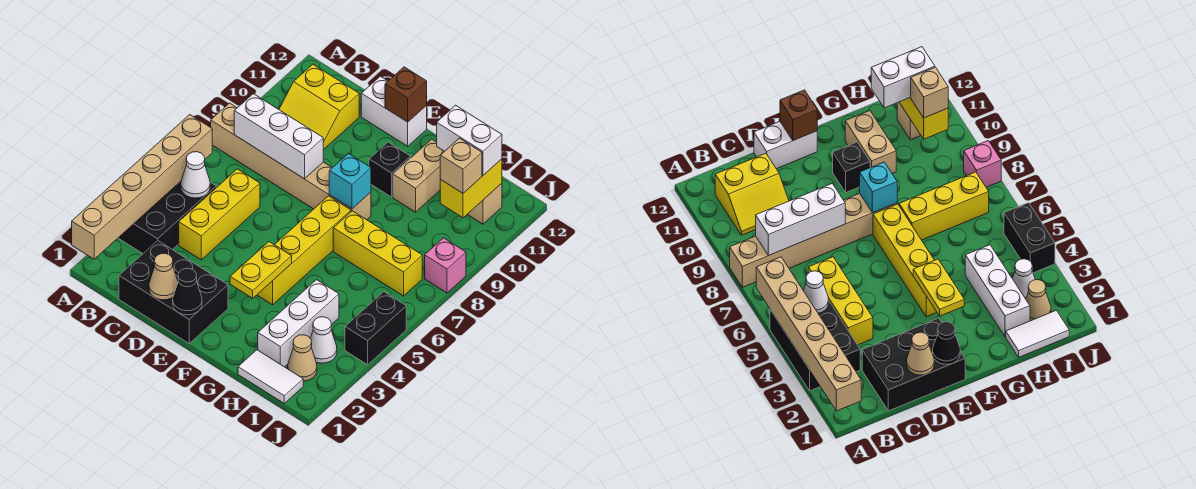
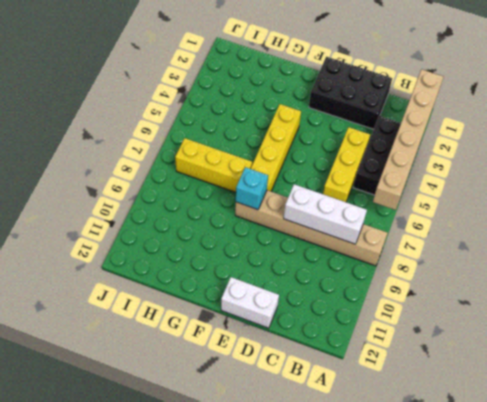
none -> yellow slope B10:C11 level 1 top 11
none -> black brick F10 level 1
none -> tan brick G10:G11 level 1

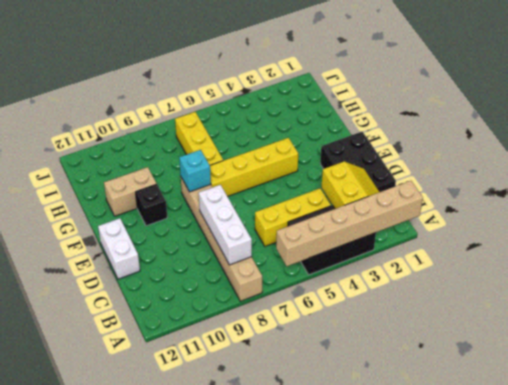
yellow slope B2:C3 level 2 top 3 -> yellow slope B10:C11 level 1 top 11
none -> white tile H1:I1 level 1
none -> white brick H2:H4 level 1
none -> tan cone I2 level 1

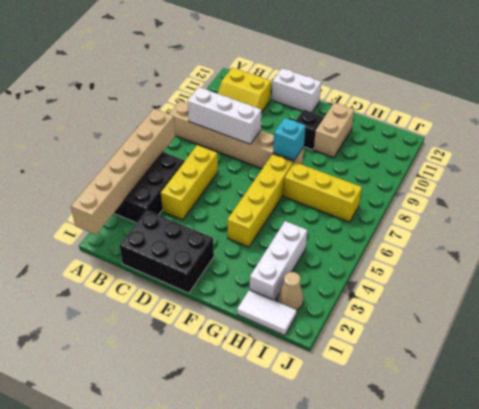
none -> white cone I3 level 1
none -> tan brick I11 level 1
none -> black brick J4:J5 level 1

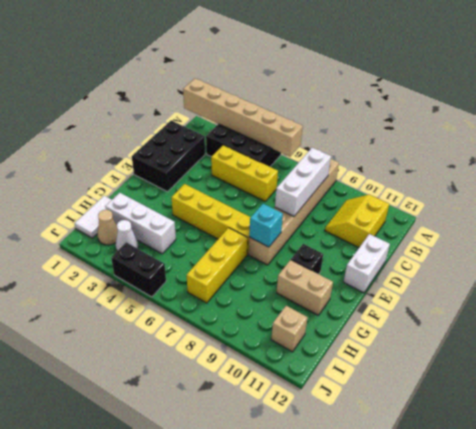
none -> pink brick J8 level 1
none -> white cone B5 level 2
none -> tan cone D1 level 2

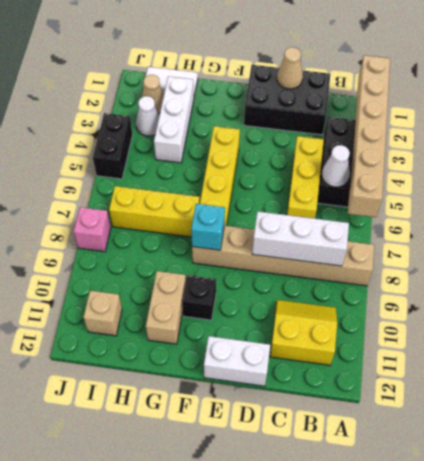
none -> black cone E1 level 2
none -> brown brick E12 level 2
none -> yellow plate F3:F4 level 2

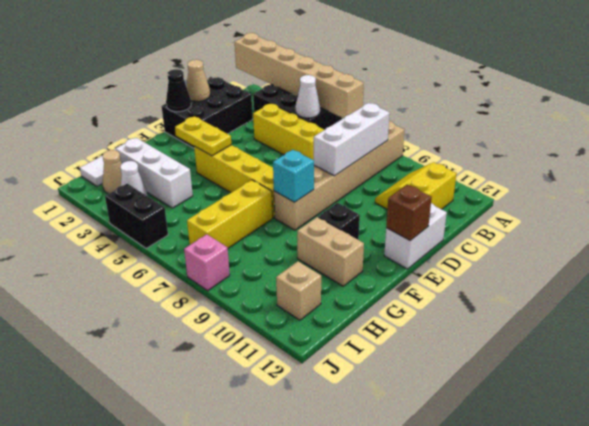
none -> yellow brick I10:I11 level 2
none -> white brick H11:I11 level 3
none -> tan brick I10 level 3

